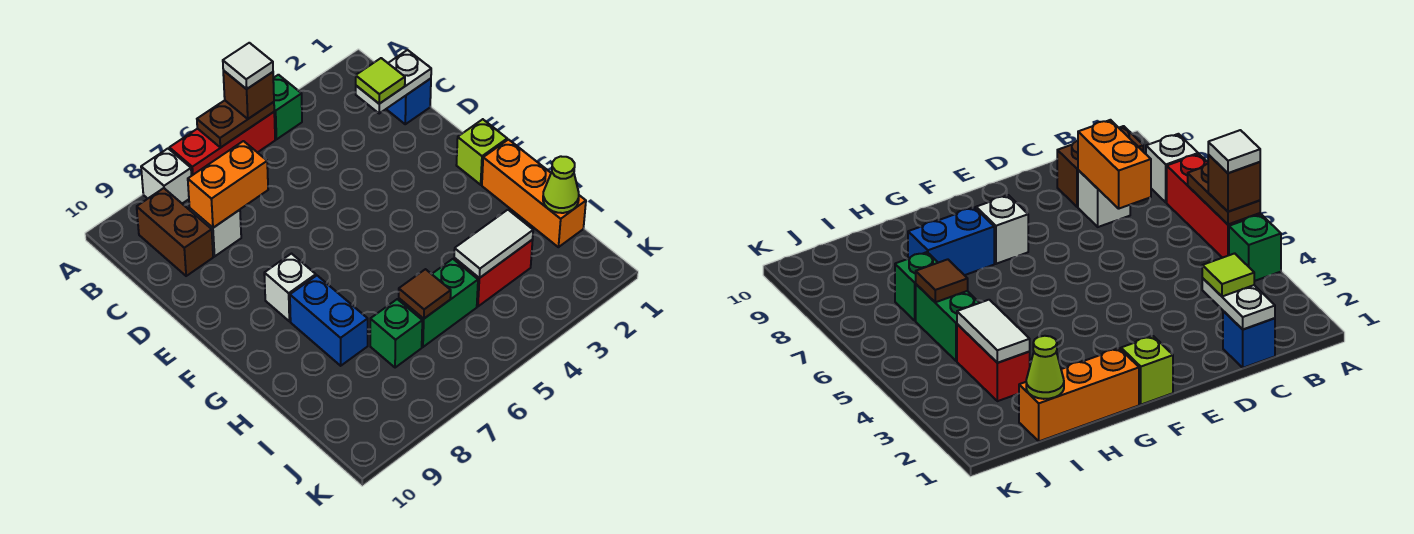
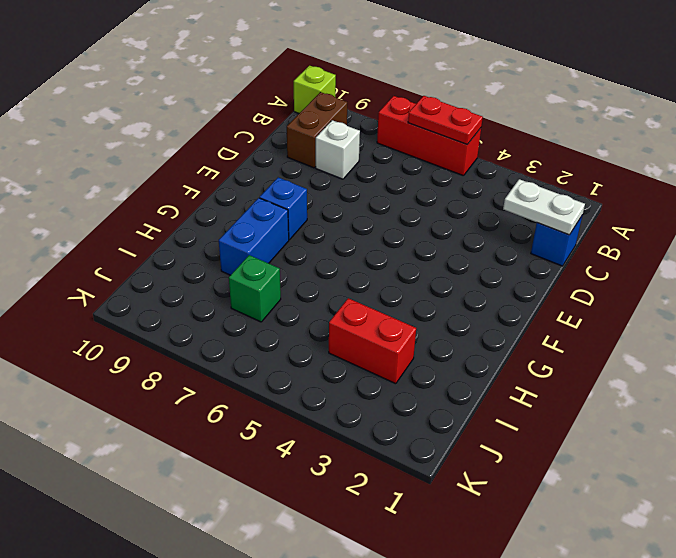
red plate A5:A6 level 2 -> brown plate A5:A6 level 2
lime brick A10 level 1 -> lime brick F1 level 1
blue brick F8 level 1 -> white brick F8 level 1
none -> green brick A4 level 1
none -> white brick A8 level 1
none -> orange brick G1:I1 level 1

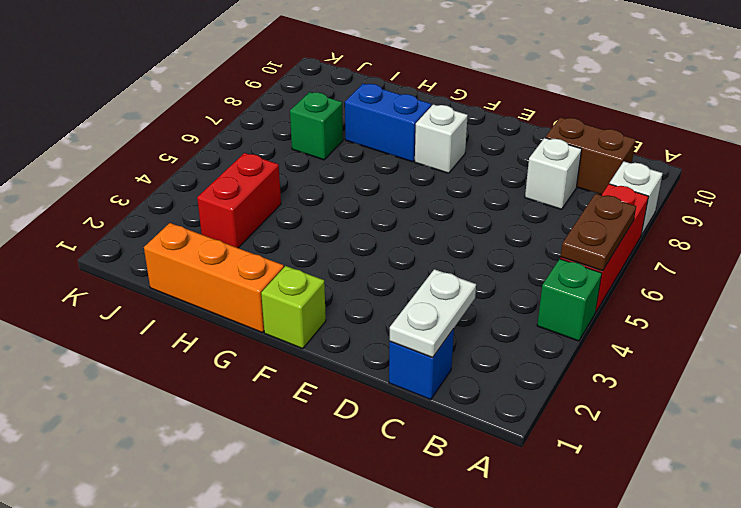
none -> green brick I5:I6 level 1
none -> orange brick C7:C8 level 2
none -> lime cone I1 level 2

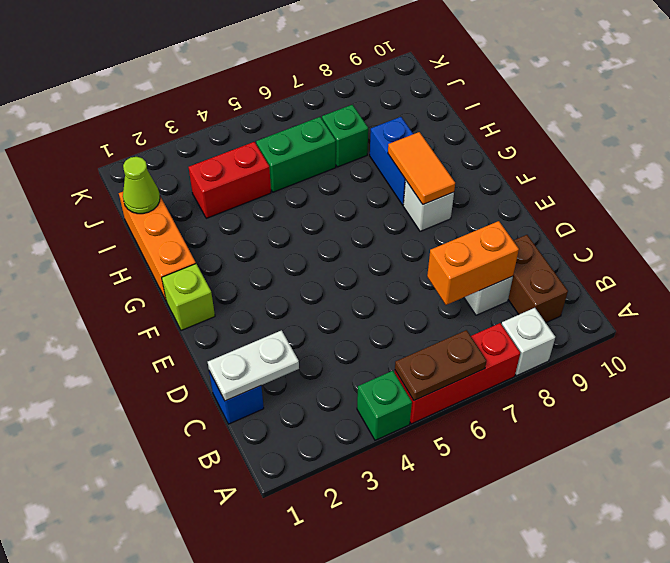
orange tile F8:G8 level 2 -> none
none -> white tile I3:I4 level 2
none -> brown tile I6 level 2
none -> brown brick A5 level 3

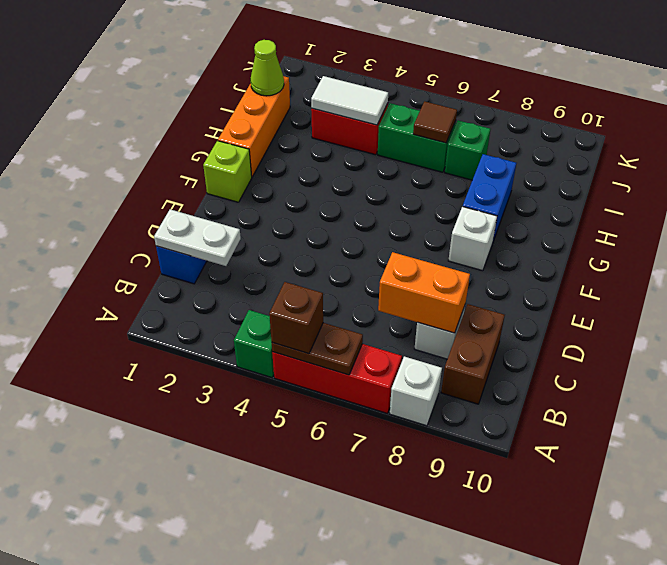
none -> lime tile C2 level 3
none -> white tile A5 level 4

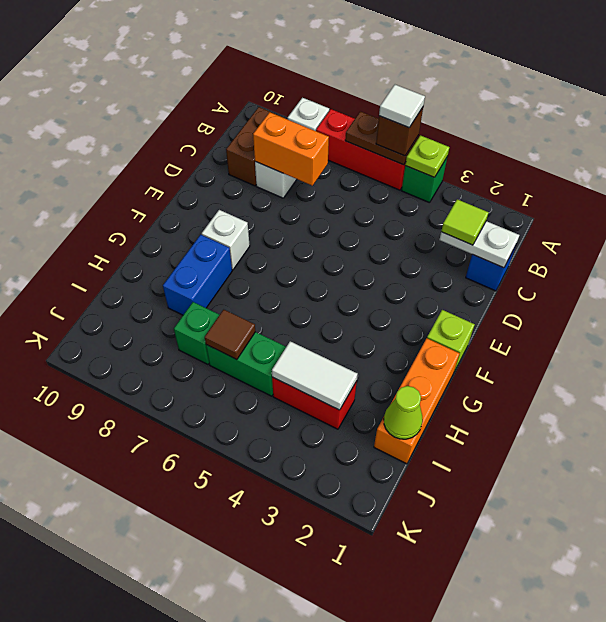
lime plate A4 level 2 -> none

